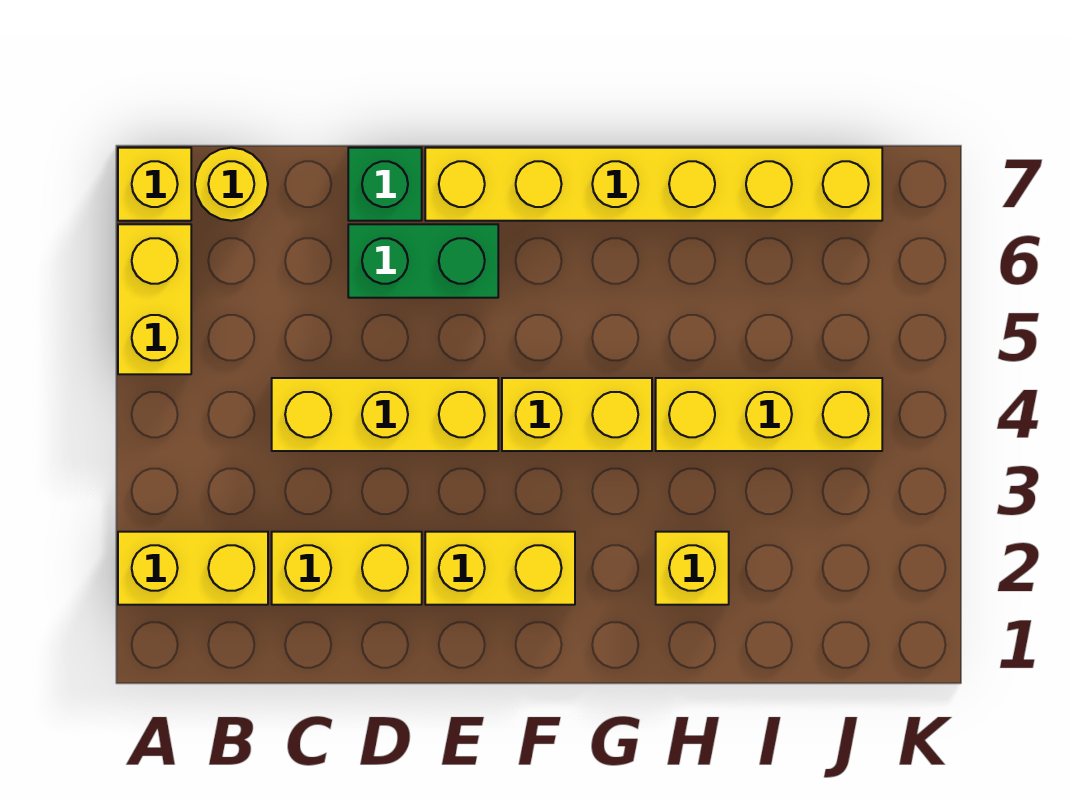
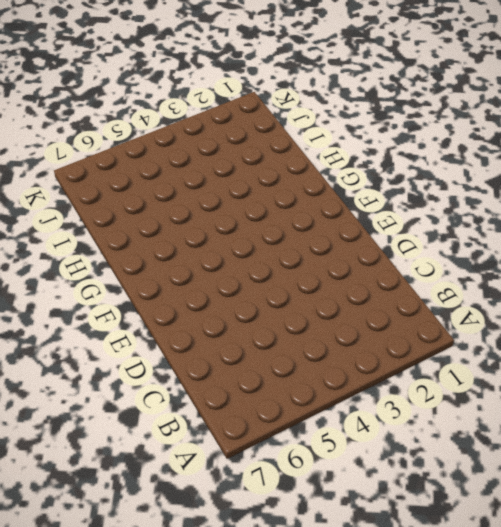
none -> yellow brick A2:B2 level 1
none -> yellow brick A5:A6 level 1
none -> yellow brick A7 level 1

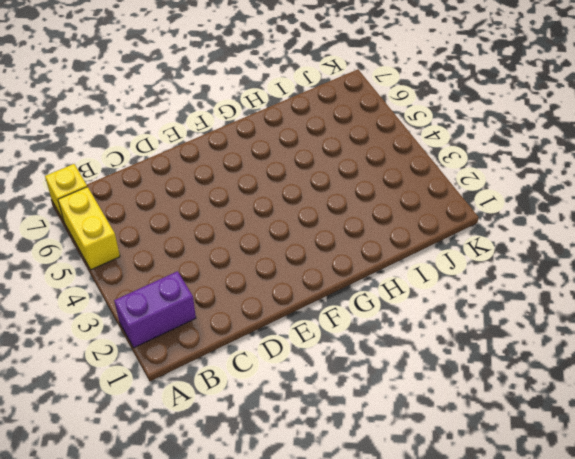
purple brick A2:B2 level 1 -> yellow brick A2:B2 level 1
none -> yellow round brick B7 level 1
none -> yellow brick C2:D2 level 1
none -> yellow brick C4:E4 level 1

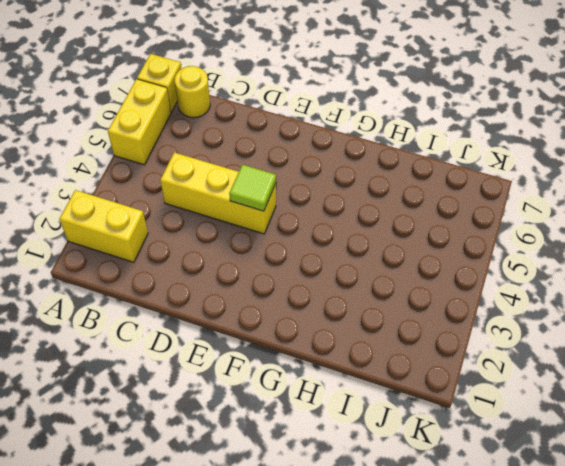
lime tile E4 level 2 -> none
none -> yellow brick C2:D2 level 1
none -> green brick D6:E6 level 1
none -> green brick D7 level 1

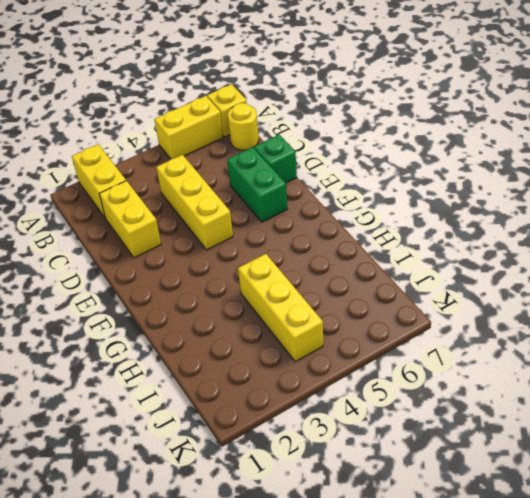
none -> yellow brick E2:F2 level 1
none -> yellow brick E7:J7 level 1
none -> yellow brick F4:G4 level 1

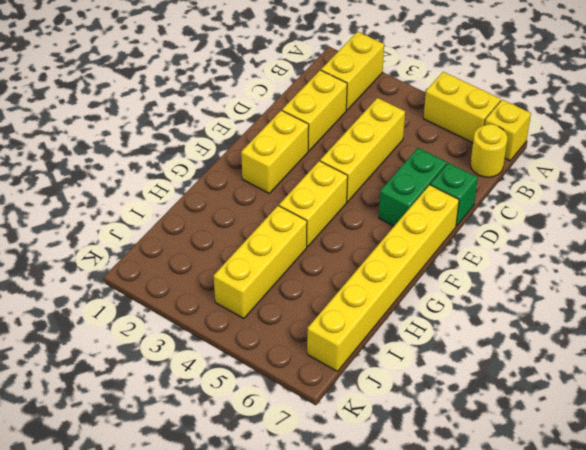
none -> yellow brick H2 level 1

